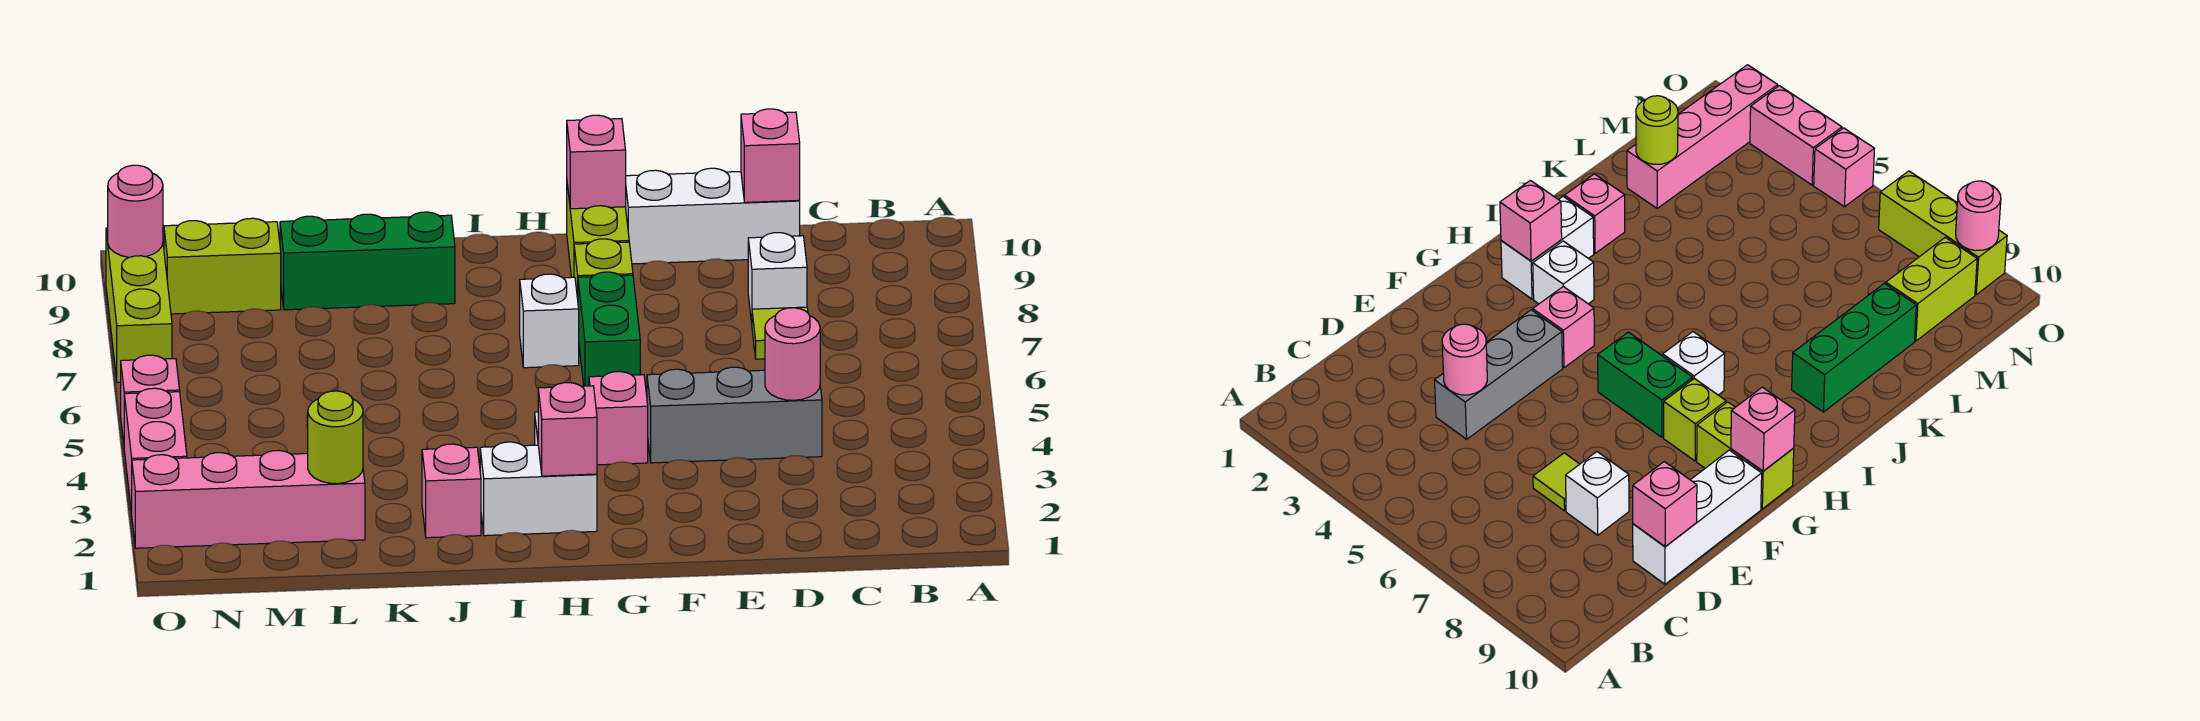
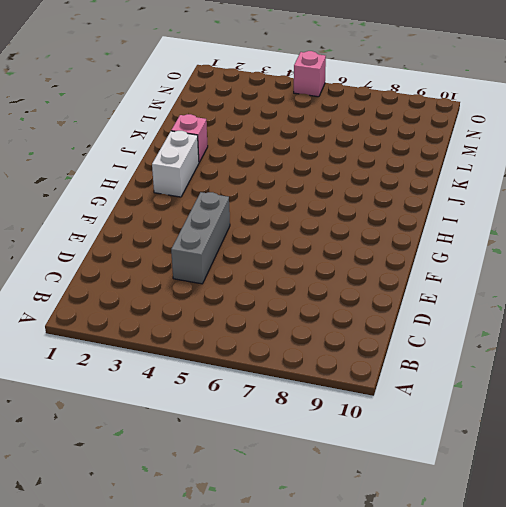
none -> lime tile D7 level 1
none -> white brick D8 level 1
none -> white brick D10:F10 level 1

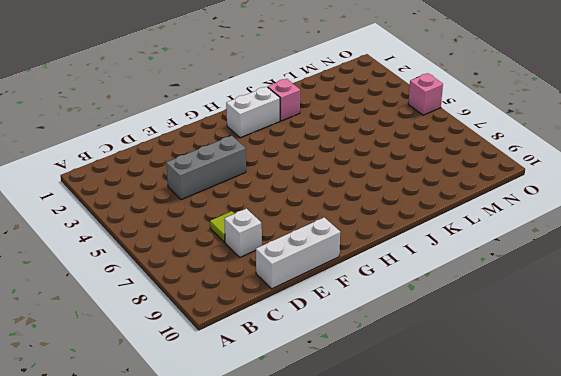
none -> pink brick G4 level 1
none -> green brick G6:G7 level 1
none -> lime brick G8 level 1

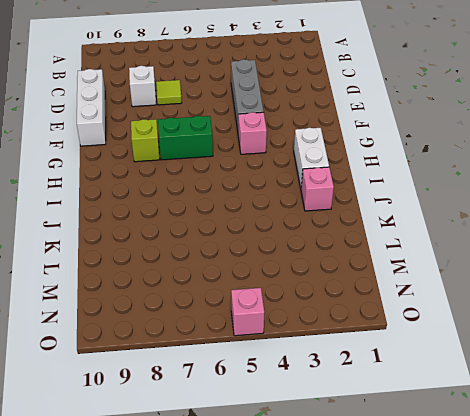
none -> lime brick G9:G10 level 1
none -> white brick H3 level 1
none -> white brick H7 level 1

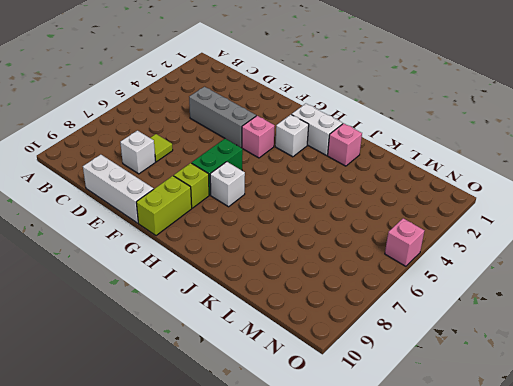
none -> green brick J9:L9 level 1
none -> pink brick L2:O2 level 1
none -> lime brick M9:N9 level 1

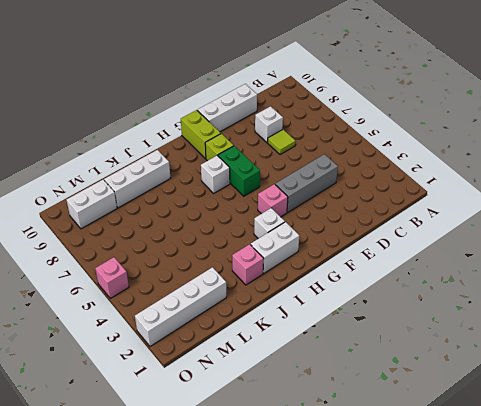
white brick J9:L9 level 1 -> green brick J9:L9 level 1
white brick L2:O2 level 1 -> pink brick L2:O2 level 1
white brick M9:N9 level 1 -> lime brick M9:N9 level 1
none -> pink brick O3:O4 level 1
none -> lime brick O7:O9 level 1
none -> pink round brick D4 level 2

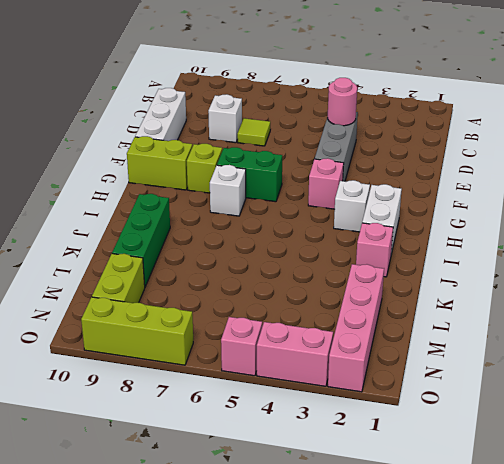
none -> pink brick D10 level 2
none -> pink brick G10 level 2
none -> pink brick H2 level 2

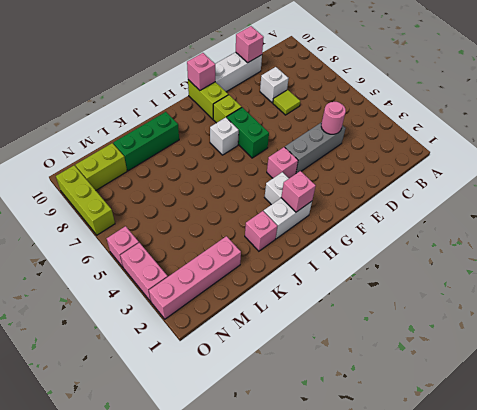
none -> lime round brick L2 level 2
none -> pink round brick O9 level 2

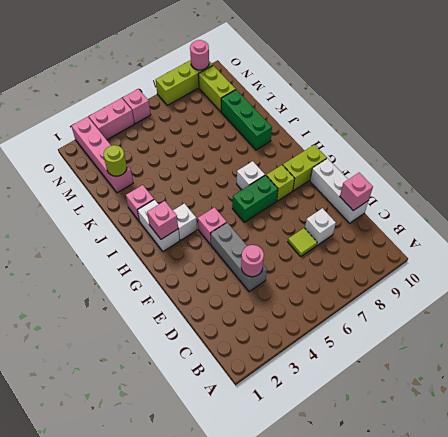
none -> pink brick G10 level 2

